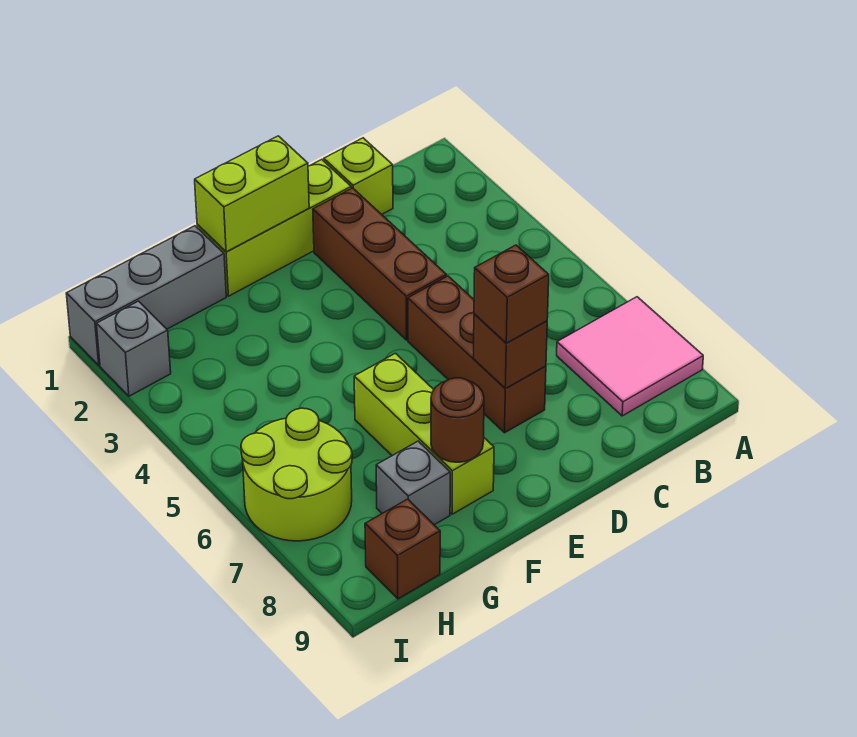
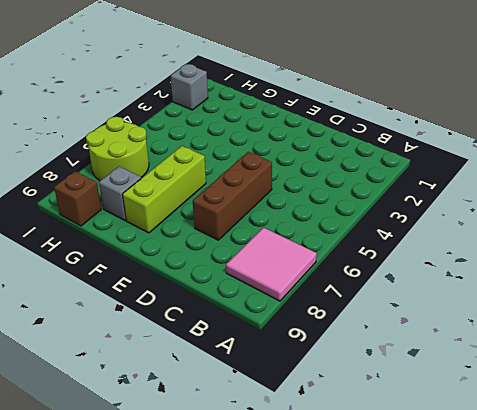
none -> lime brick C1 level 1
none -> lime brick D1:F1 level 1
none -> brown brick D2:D4 level 1

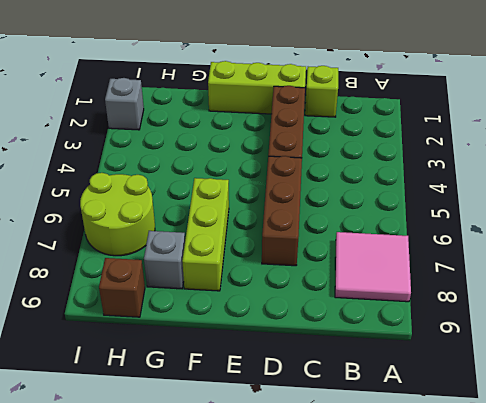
none -> grey brick G1:I1 level 1
none -> brown brick D7 level 2
none -> lime brick E1:F1 level 2

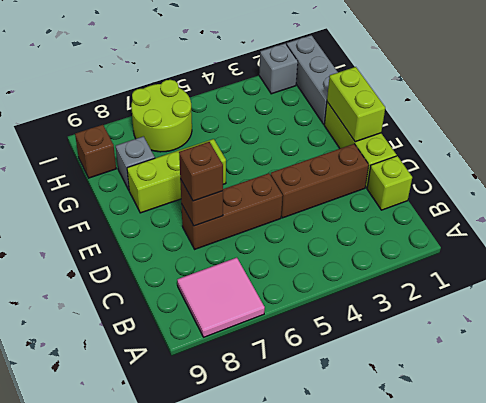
none -> brown round brick F8 level 2

